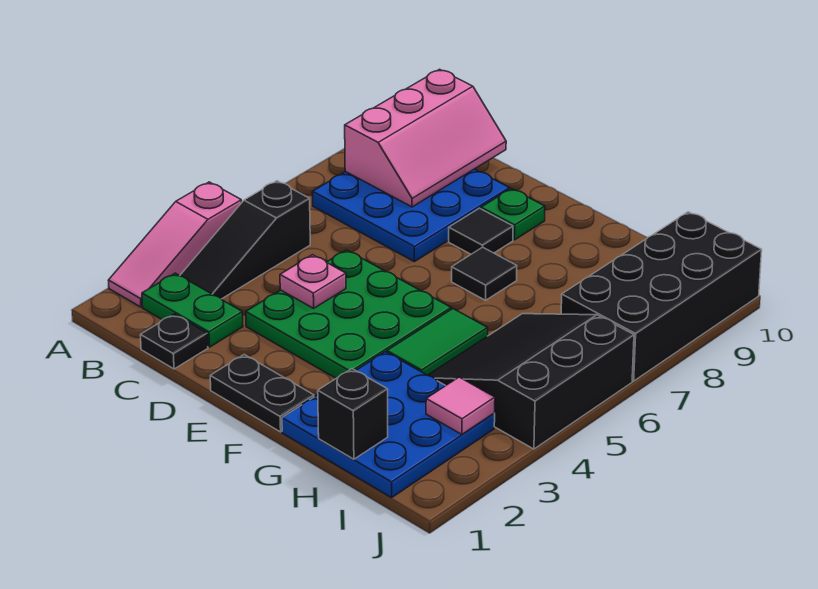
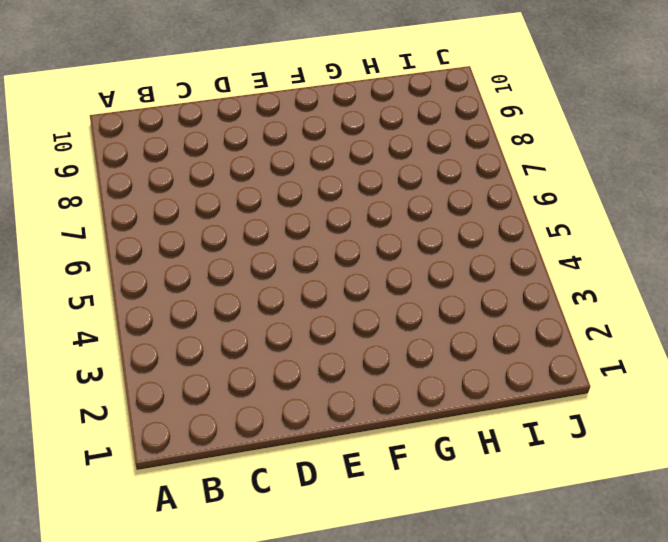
none -> pink slope A2:A4 level 1 top 4
none -> green plate B2:C2 level 1
none -> black slope B3:B5 level 1 top 5

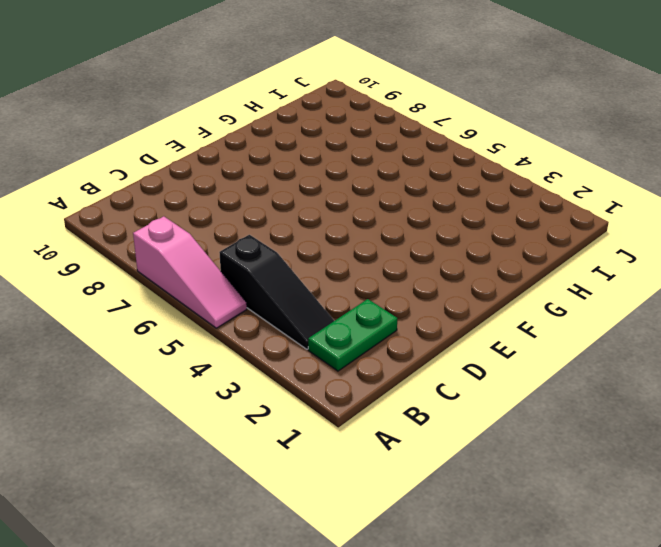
pink slope A5:A7 level 1 top 7 -> pink slope A2:A4 level 1 top 4
none -> blue plate B7:D9 level 1
none -> black plate C1 level 1
none -> green plate D3:F5 level 1

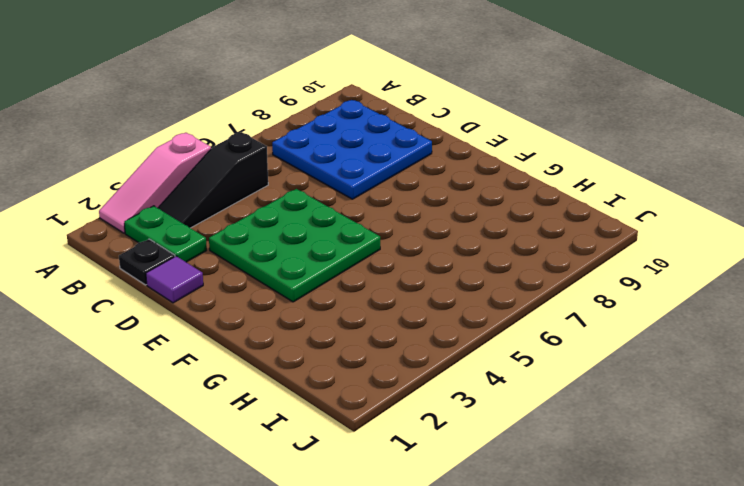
purple tile D1 level 1 -> none
none -> black plate E1:F1 level 1
none -> black tile E8 level 1
none -> green plate E9 level 1

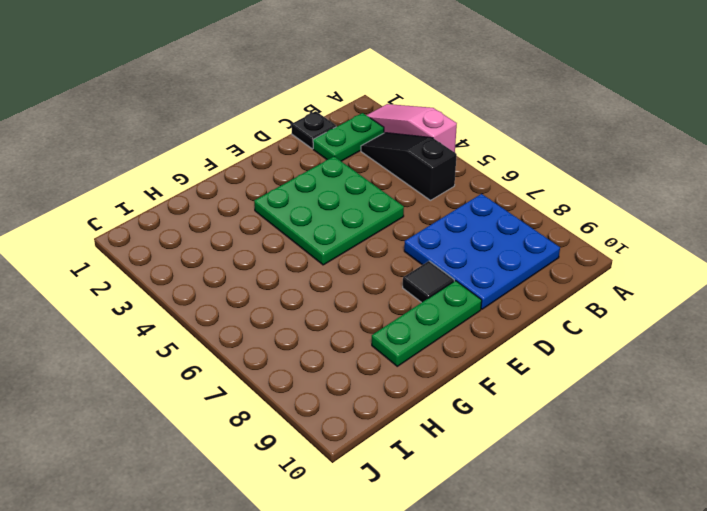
green plate E9:G9 level 1 -> green plate E9 level 1
none -> black plate E1:F1 level 1
none -> black tile F7 level 1
none -> blue plate G1:I3 level 1

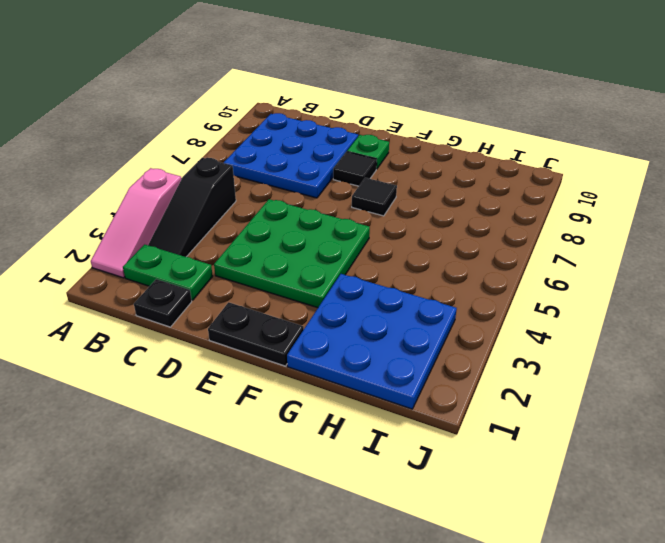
none -> green tile G4:G5 level 1
none -> black slope H4:J6 level 1 top J
none -> black brick I7:J10 level 1

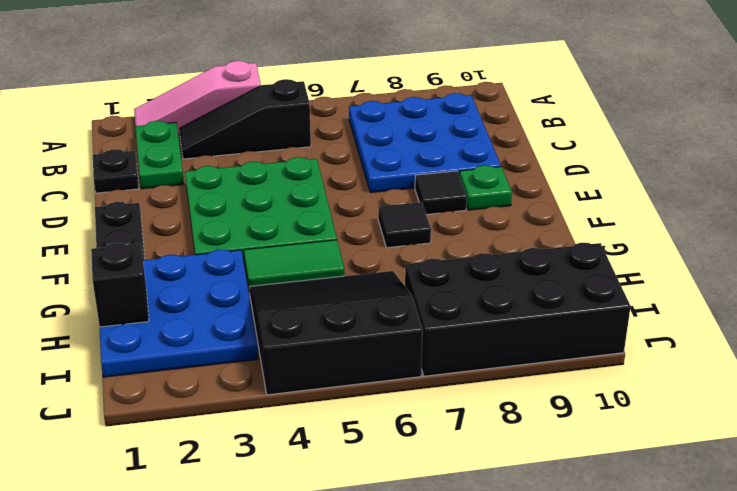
none -> pink slope B8:C10 level 2 top B
none -> pink plate D4 level 2
none -> pink tile I3 level 2

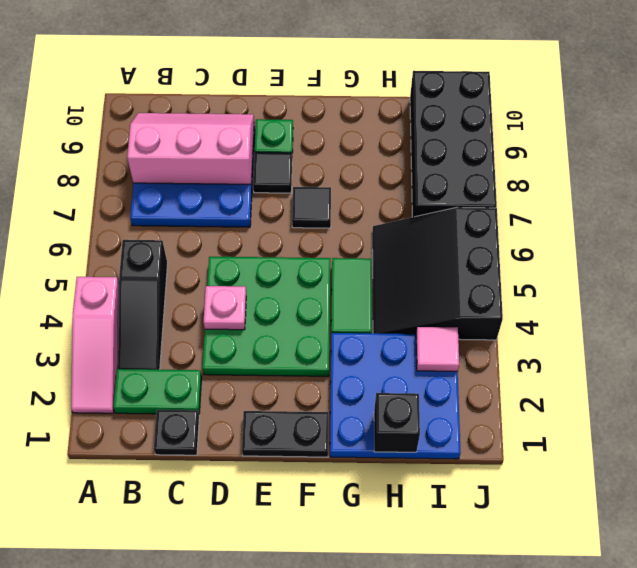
pink slope B8:D9 level 2 top 8 -> pink slope B8:C10 level 2 top B

